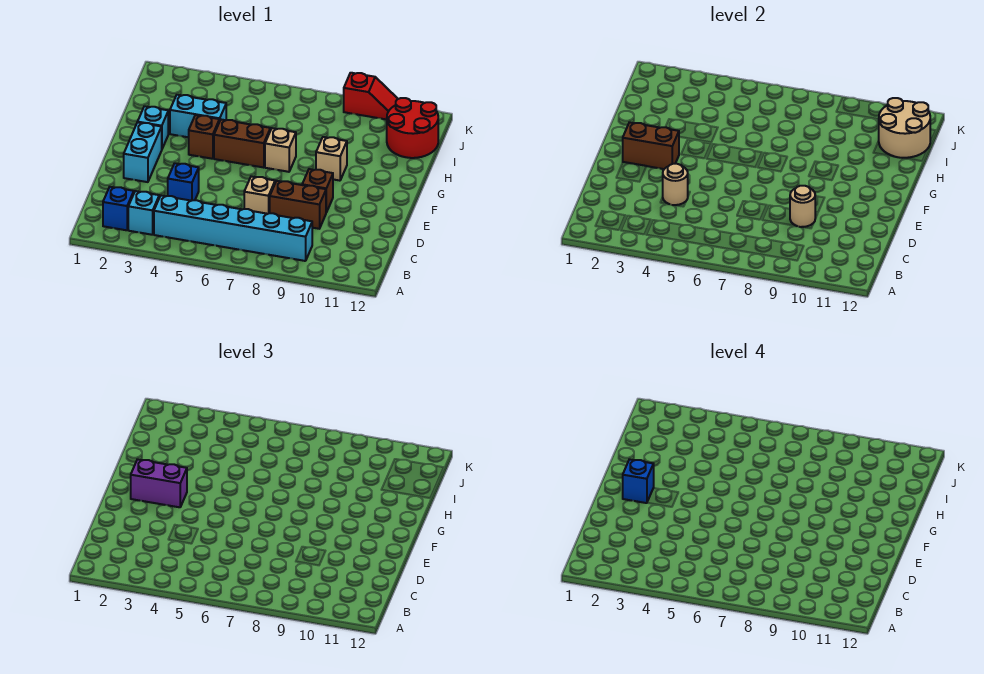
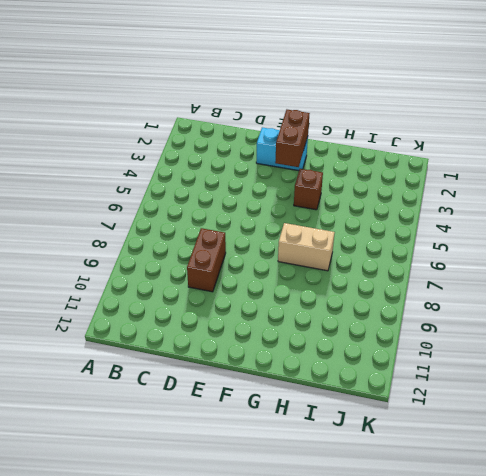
tan brick G7:H7 level 1 -> tan brick G7 level 1
none -> blue brick B2 level 1
none -> cyan brick B3 level 1
none -> cyan brick B4:B9 level 1

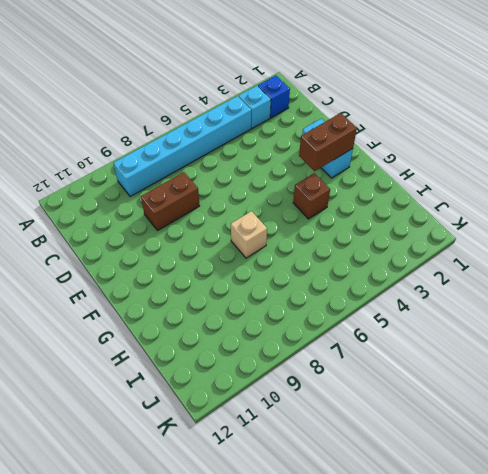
none -> blue brick D4 level 1
none -> tan brick D7 level 1
none -> brown brick E9 level 1

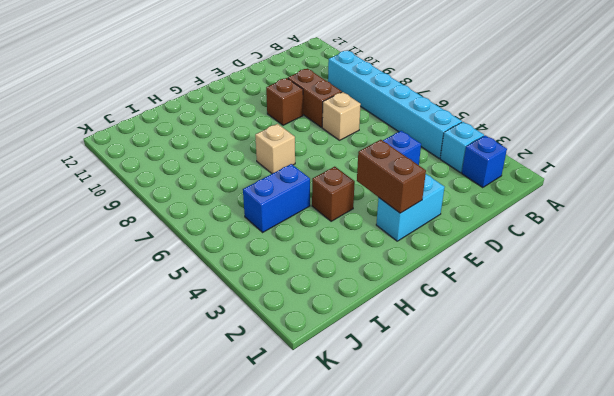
blue brick H5:I5 level 1 -> none
none -> cyan brick G2 level 1
none -> brown brick G5:G6 level 1
none -> tan brick G9 level 1

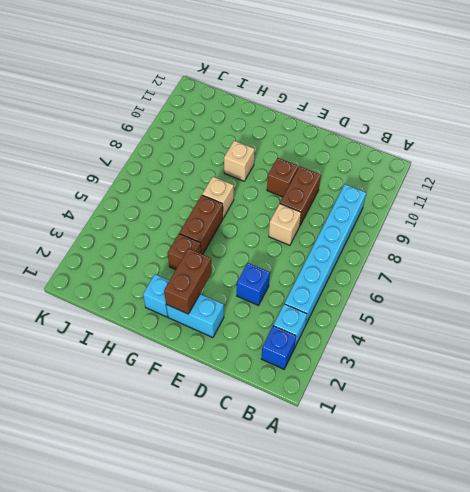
none -> cyan brick H3:H4 level 1
none -> red round brick I11:J12 level 1
none -> red slope K9:K10 level 1 top 9

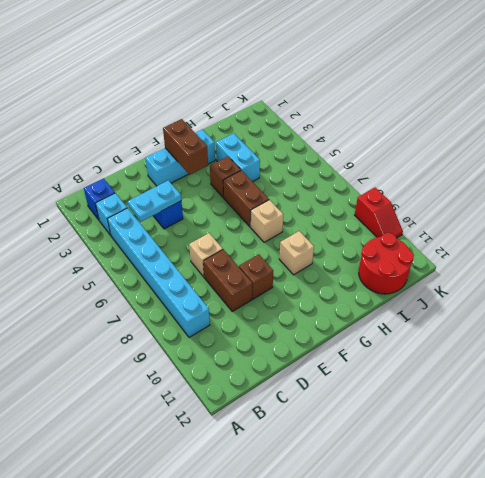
cyan plate C4:D4 level 2 -> tan round brick D4 level 2
none -> tan round brick D9 level 2
none -> tan round brick I11:J12 level 2
none -> purple brick F2:F3 level 3

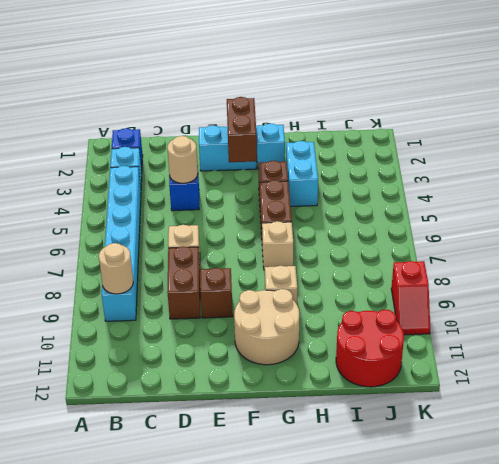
tan round brick B9 level 2 -> tan round brick D9 level 2
tan round brick F10:G11 level 1 -> tan round brick I11:J12 level 2
none -> purple brick F2:F3 level 3
none -> blue brick F2 level 4

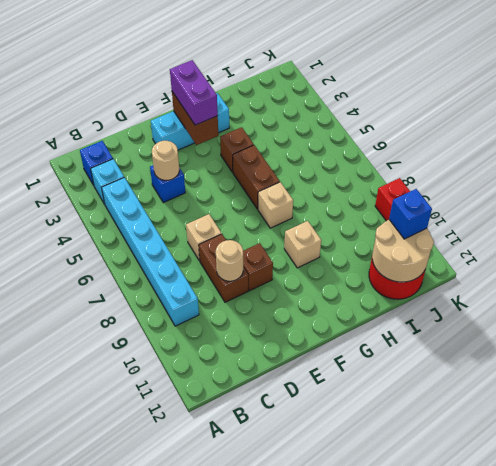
blue brick J11 level 3 -> blue brick F2 level 4
none -> cyan brick H3:H4 level 1

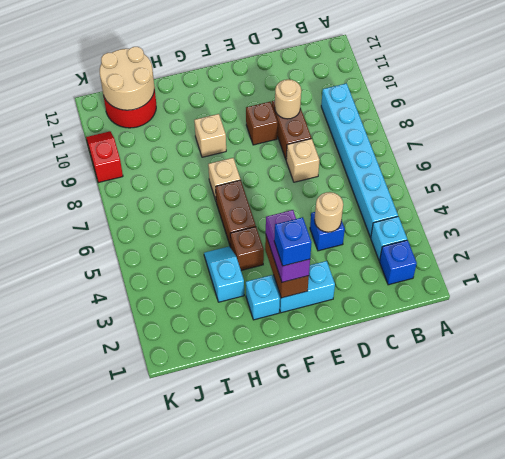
cyan slope H3:H4 level 1 top 3 -> cyan brick H3:H4 level 1

